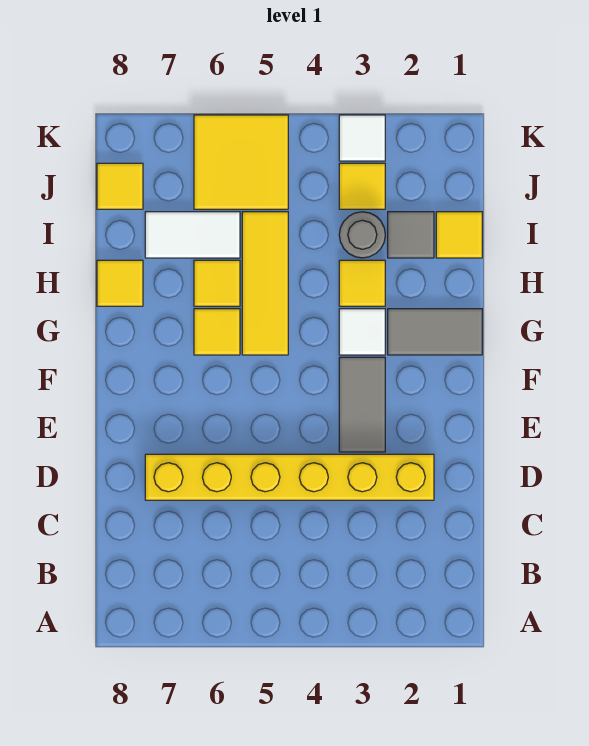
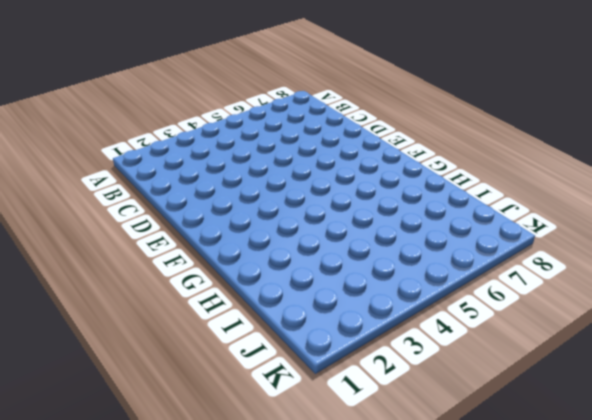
none -> yellow brick D2:D7 level 1
none -> grey tile E3:F3 level 1
none -> grey tile G1:G2 level 1

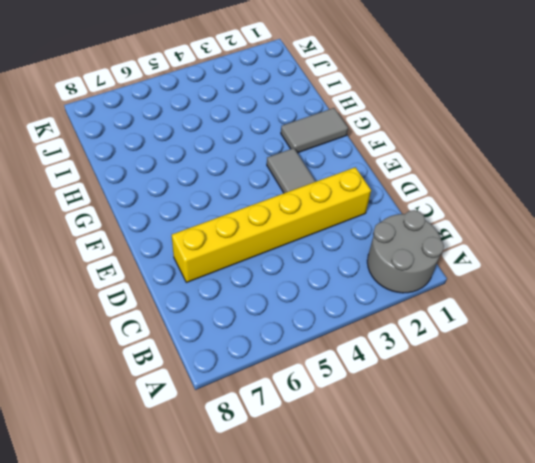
grey round brick A1:B2 level 1 -> none
none -> white tile G3 level 1
none -> yellow tile G5:I5 level 1
none -> yellow tile G6 level 1

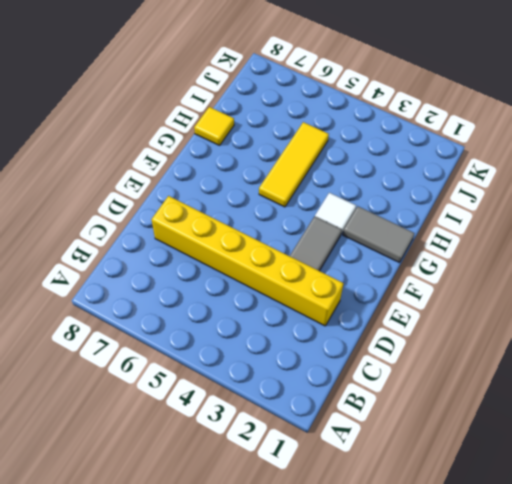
none -> yellow tile G6 level 1
none -> yellow tile H3 level 1
none -> yellow tile H6 level 1

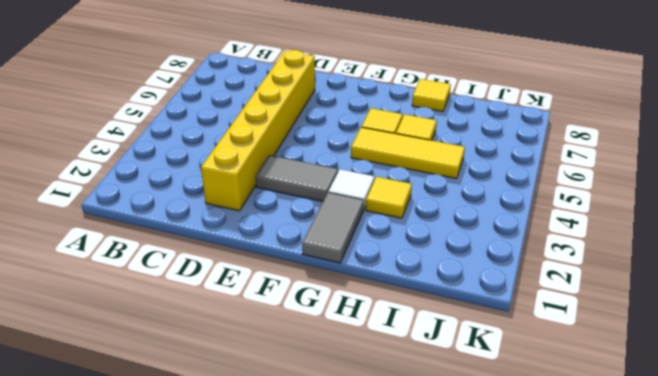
none -> yellow tile I1 level 1
none -> grey tile I2 level 1
none -> grey round brick I3 level 1

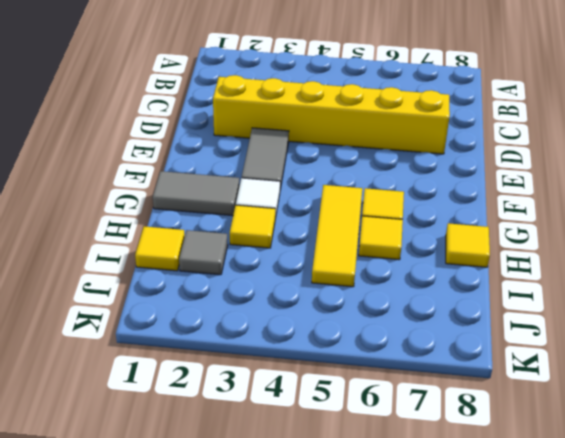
none -> grey round brick I3 level 1
none -> white tile I6:I7 level 1
none -> yellow tile J3 level 1

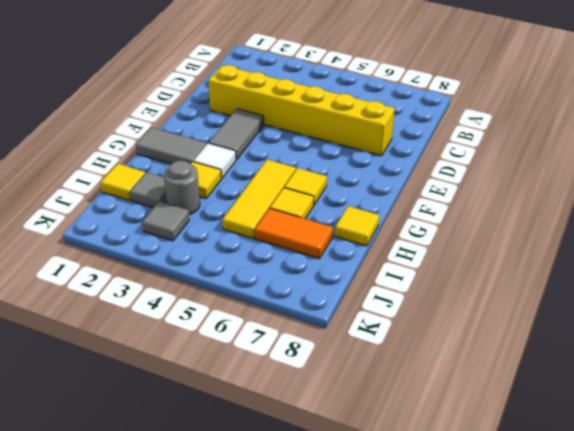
orange tile I6:I7 level 1 -> white tile I6:I7 level 1
grey tile J3 level 1 -> yellow tile J3 level 1
none -> yellow tile J5:K6 level 1
none -> yellow tile J8 level 1
none -> white tile K3 level 1

